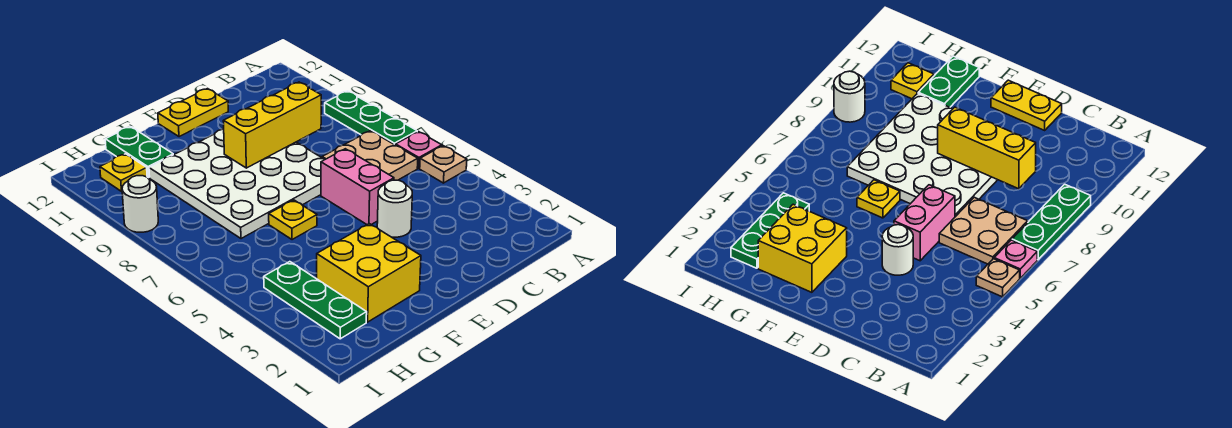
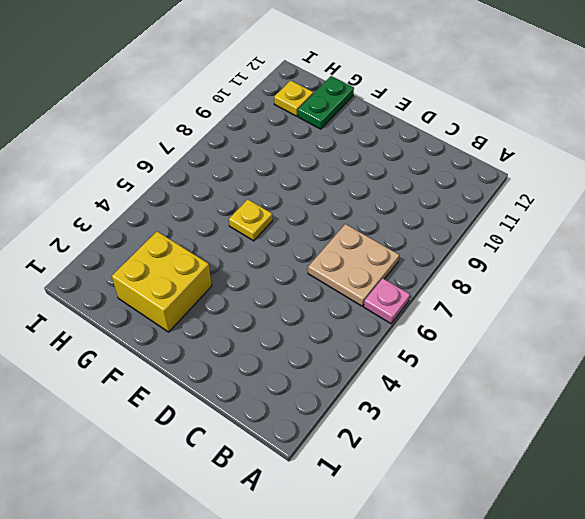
none -> tan plate A5 level 1
none -> green plate A7:A9 level 1
none -> white round brick D4 level 1

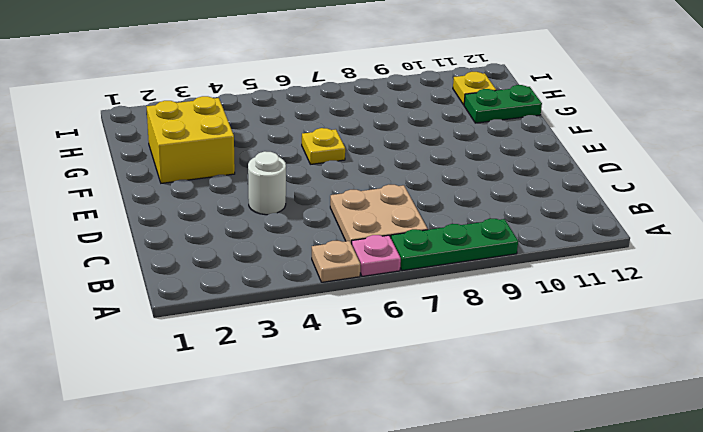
none -> pink brick D5:D6 level 1
none -> white plate D7:G10 level 1
none -> yellow plate D12:E12 level 1

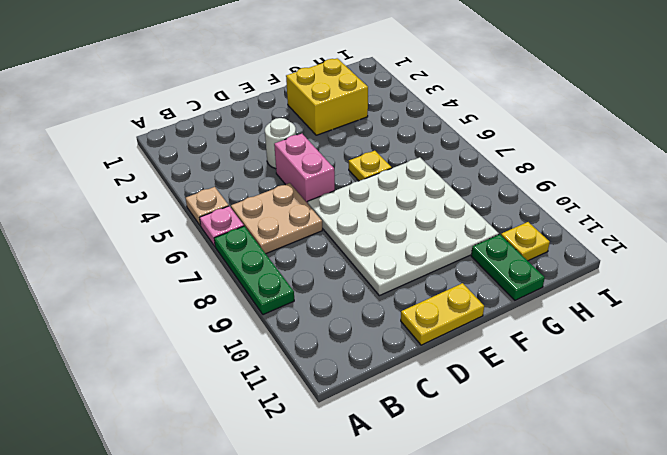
none -> green plate H2:H4 level 1
none -> white round brick I9 level 1
none -> yellow brick C9:E9 level 2

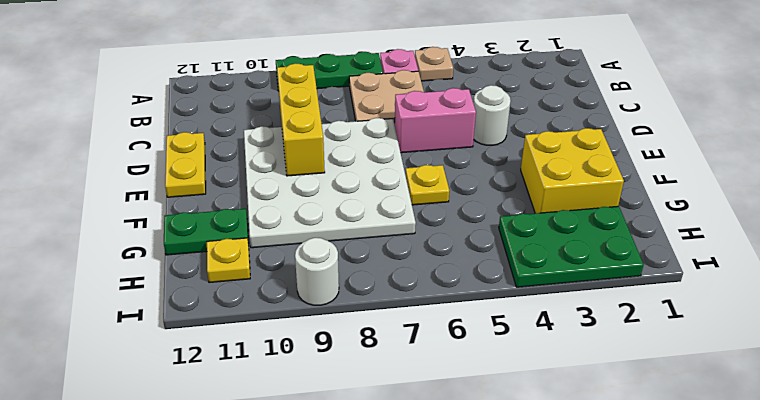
green plate H2:I4 level 1 -> green plate H2:H4 level 1

